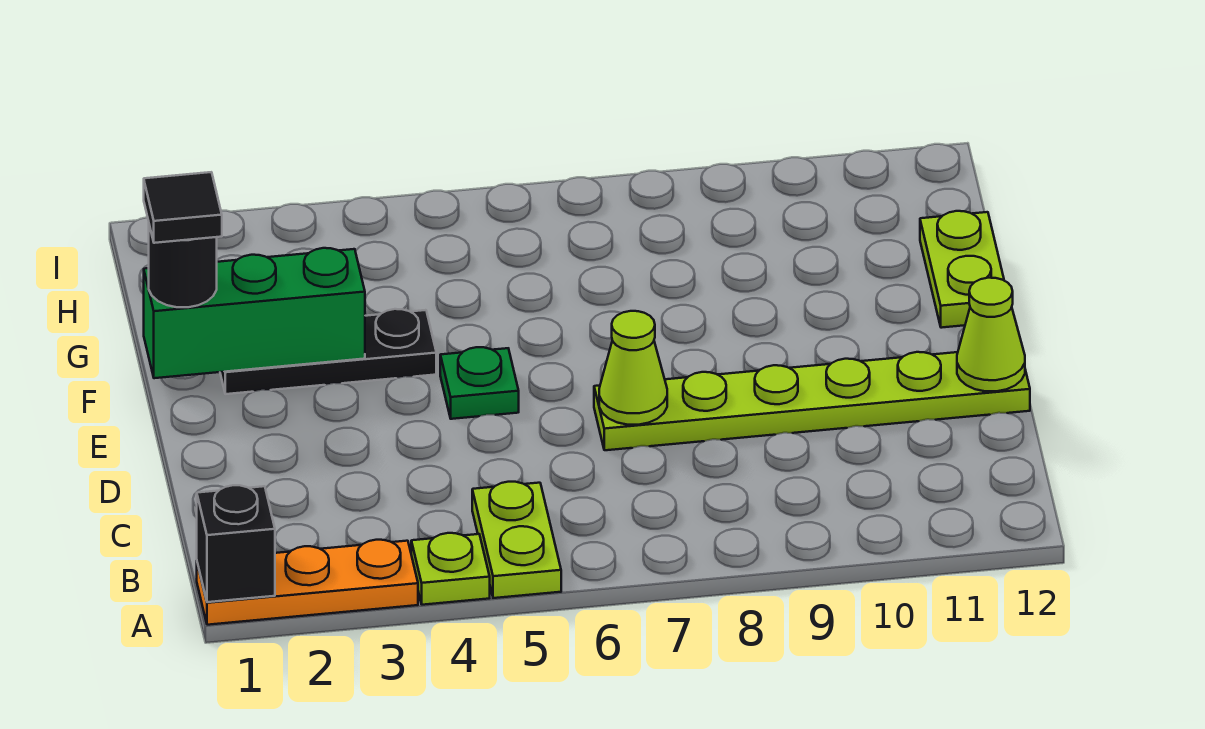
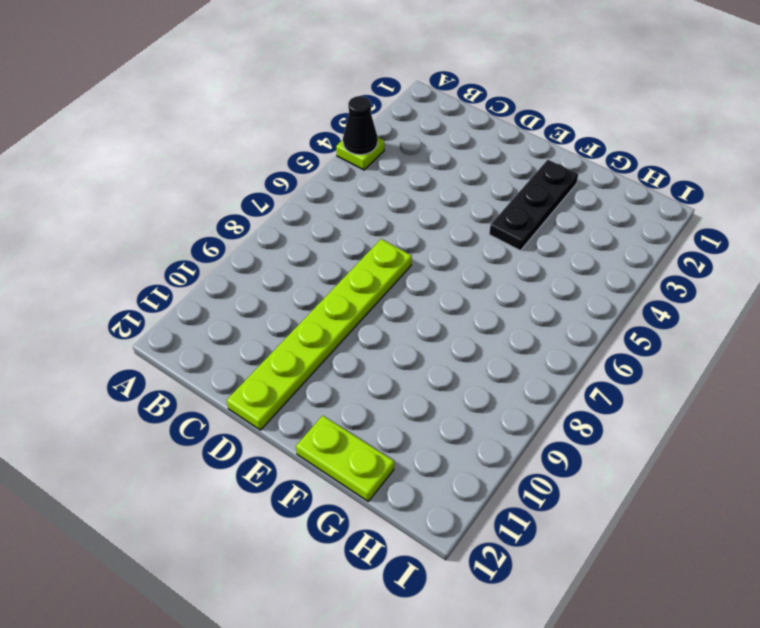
black cone A4 level 2 -> none
none -> orange plate A1:A3 level 1
none -> lime plate A5:B5 level 1
none -> green plate E5 level 1

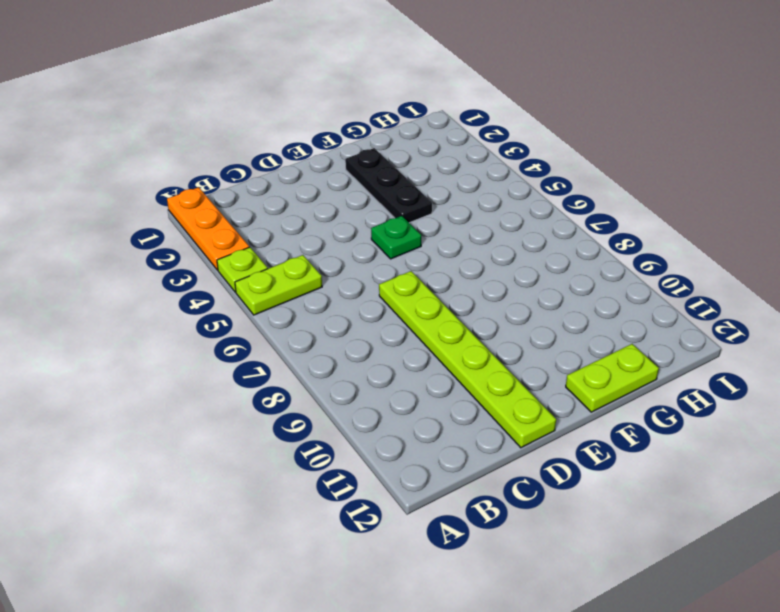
none -> black brick A1 level 2
none -> lime cone D7 level 2
none -> lime cone D12 level 2

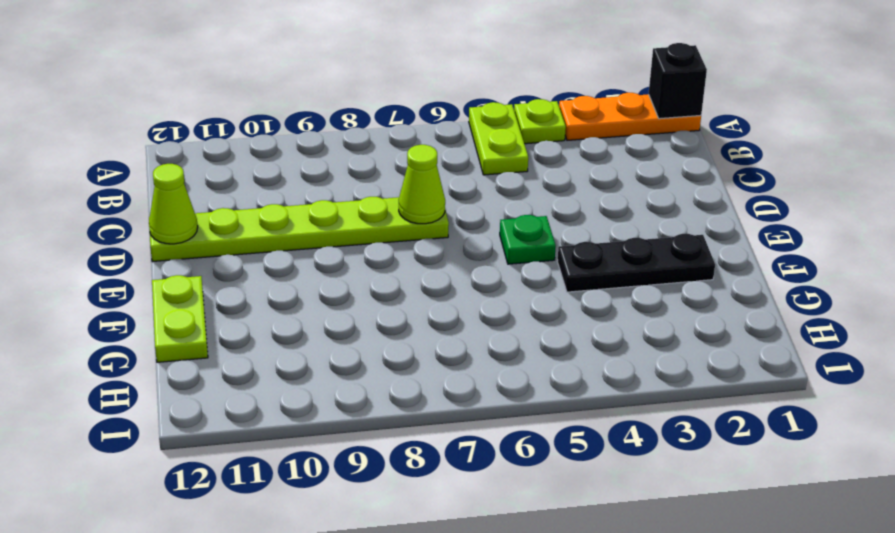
none -> green brick F1:F3 level 2
none -> black round brick F1 level 3
none -> black tile F1 level 4

